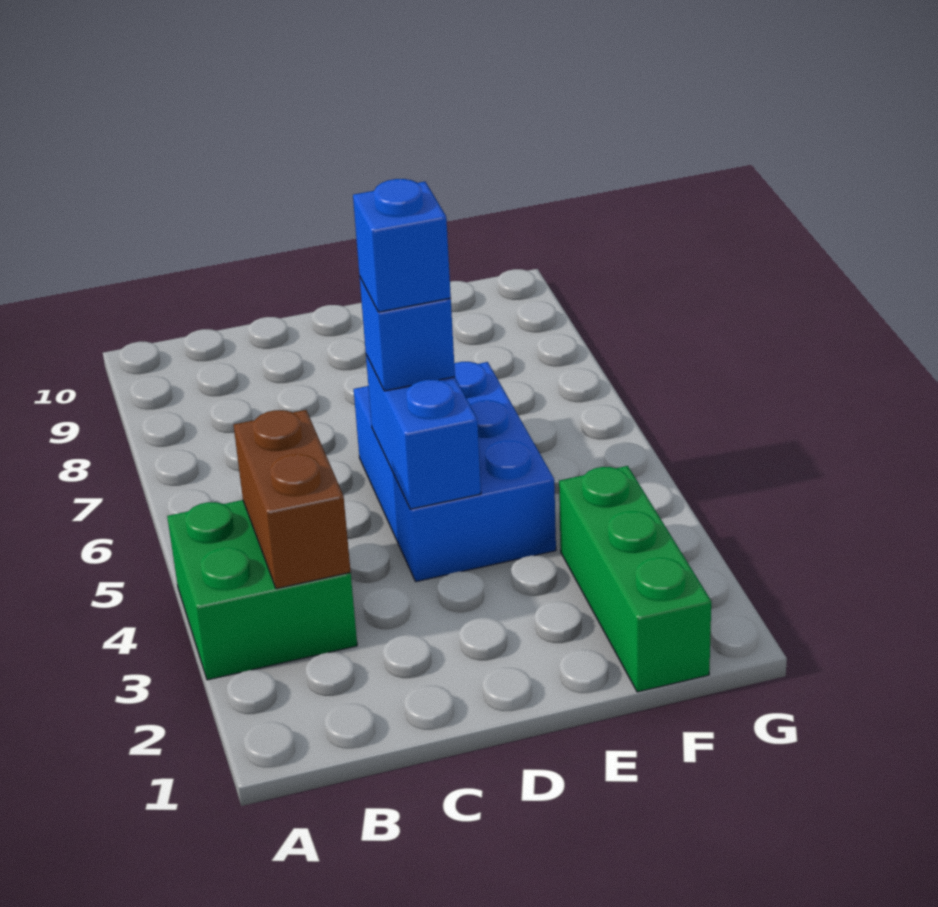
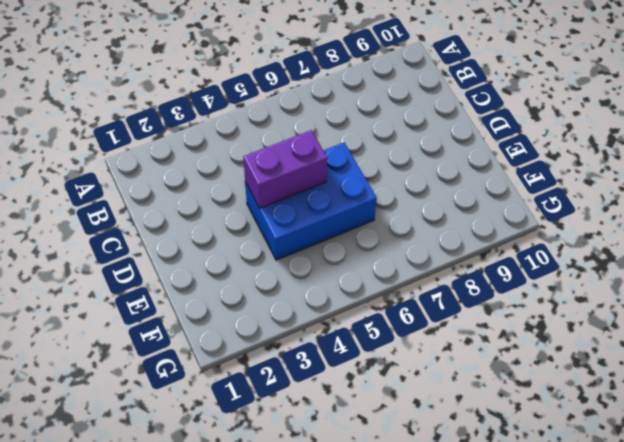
purple brick D4:D5 level 2 -> blue brick D4:D5 level 2
none -> green brick A3:B4 level 1
none -> green brick F1:F3 level 1

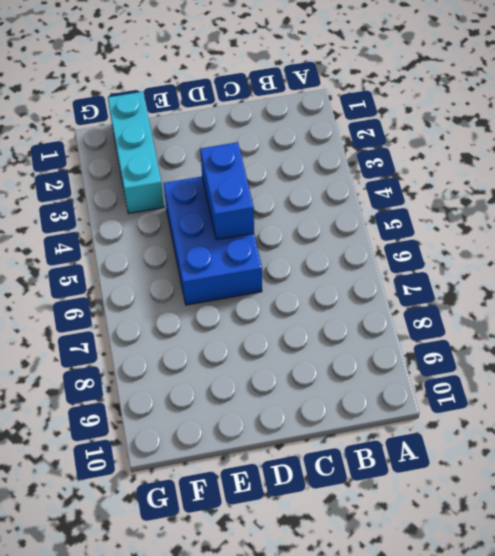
cyan brick F1:F3 level 1 -> green brick F1:F3 level 1
none -> green brick A3:B4 level 1
none -> brown brick B3:B4 level 2

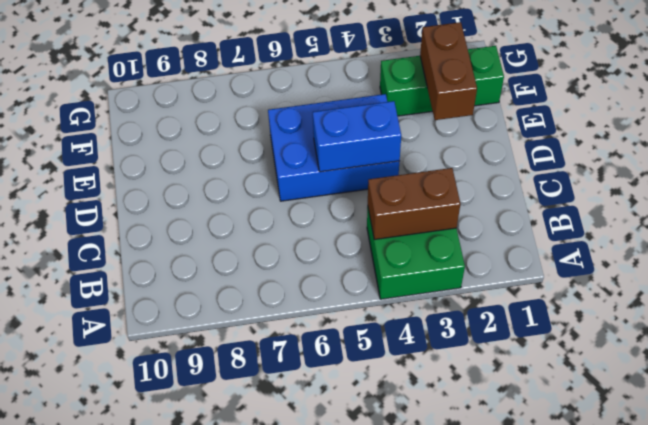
brown brick E2:F2 level 2 -> none
none -> blue brick D5 level 3
none -> blue brick D5 level 4

